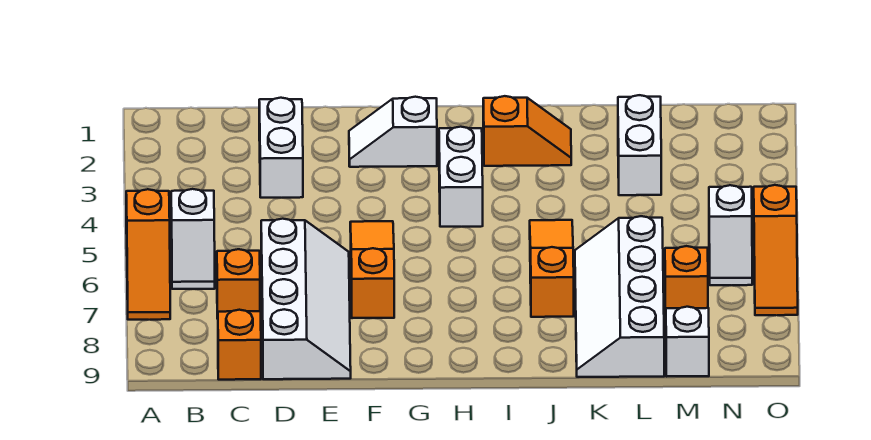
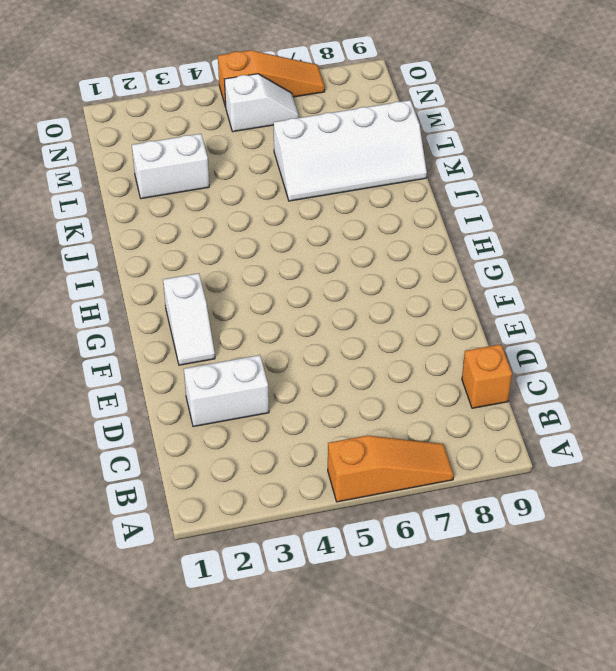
none -> white slope B5:B6 level 1 top 5
none -> orange brick C7 level 1
none -> white slope D6:E9 level 1 top D

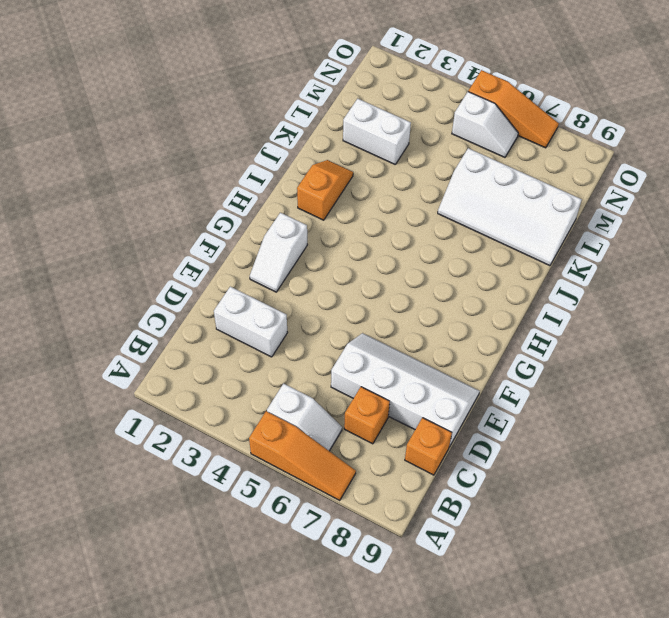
none -> orange slope F5:F7 level 1 top 7
none -> white brick H3:H4 level 1
none -> orange slope J5:J7 level 1 top 7

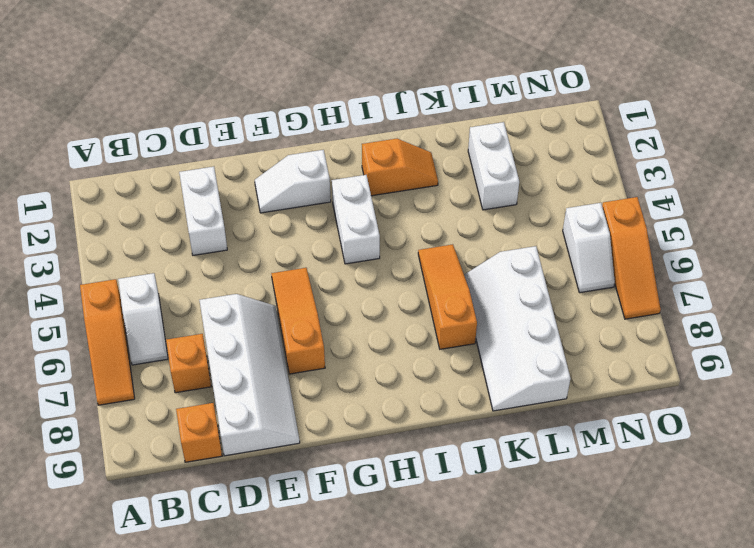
none -> orange brick M7 level 1
none -> white brick M9 level 1

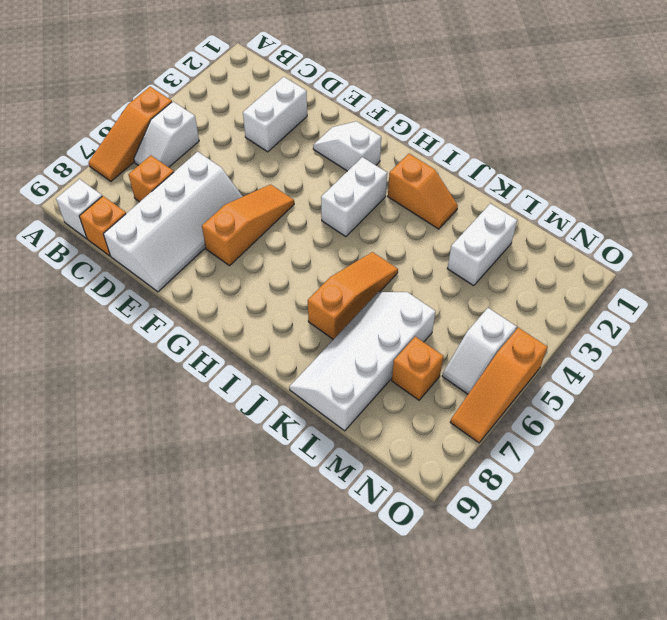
white brick B9 level 1 -> white brick M9 level 1

